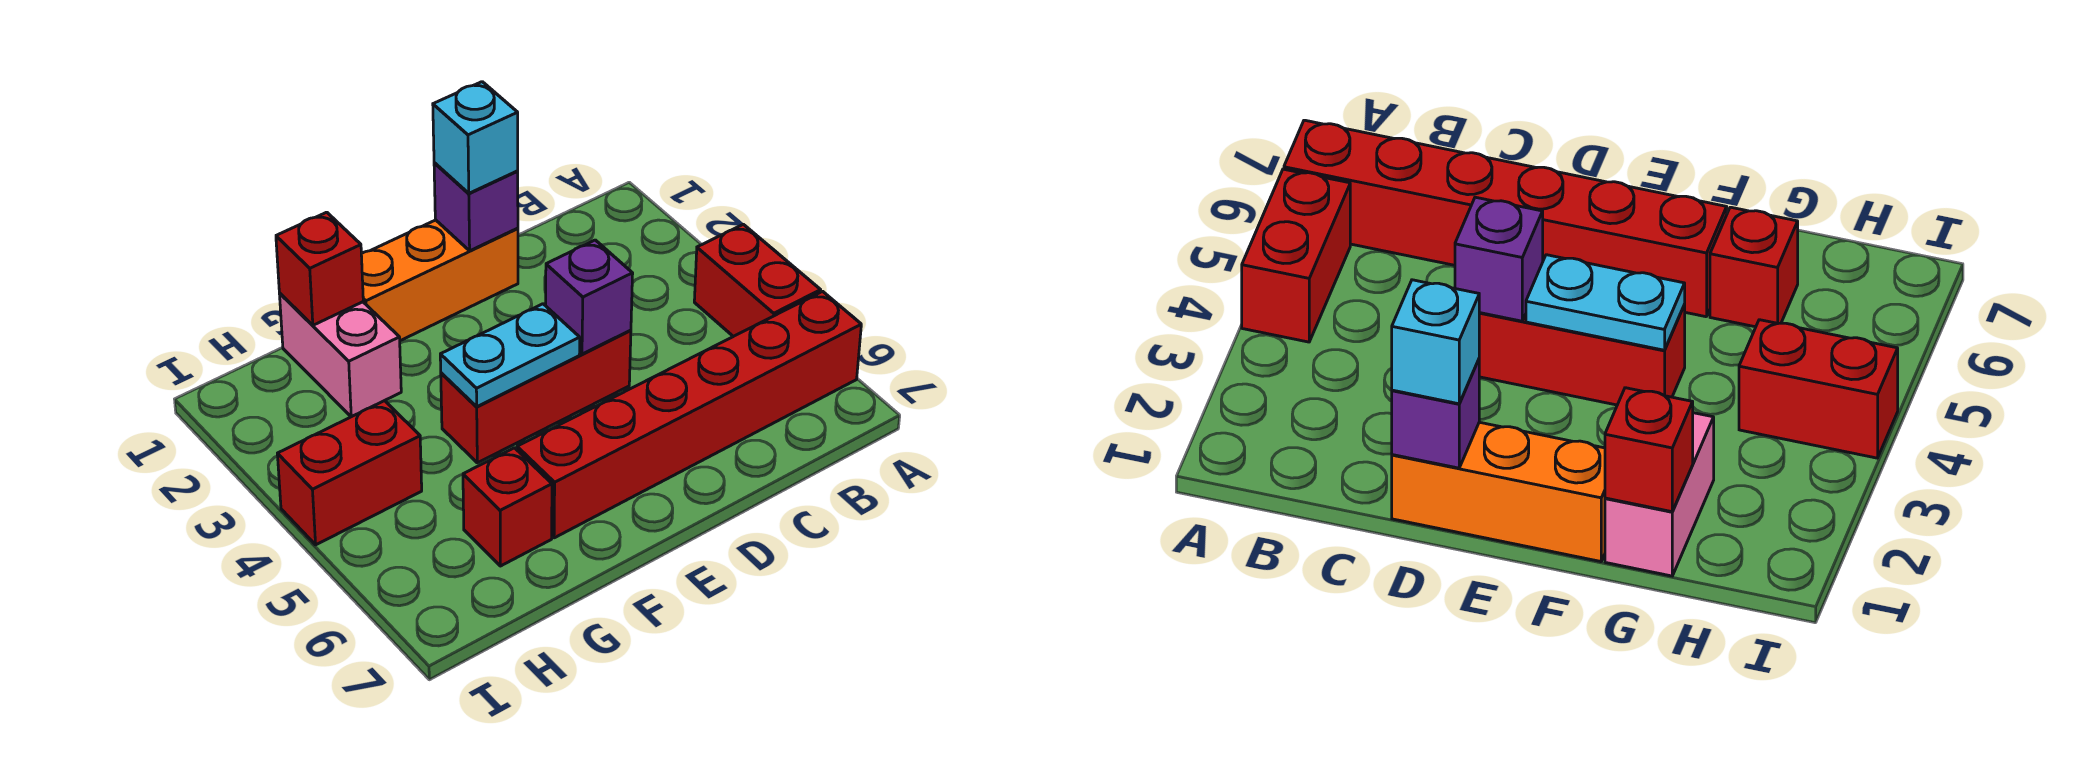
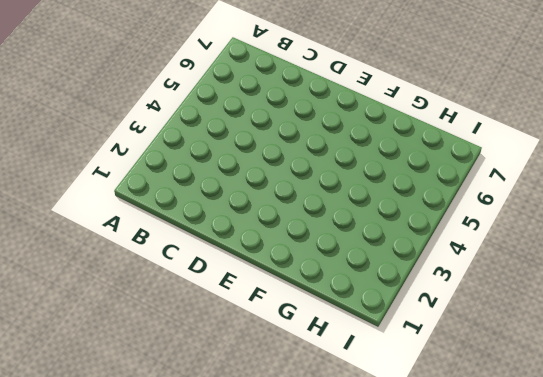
none -> red brick A4:A5 level 1
none -> red brick A6:F6 level 1
none -> orange brick D1:F1 level 1

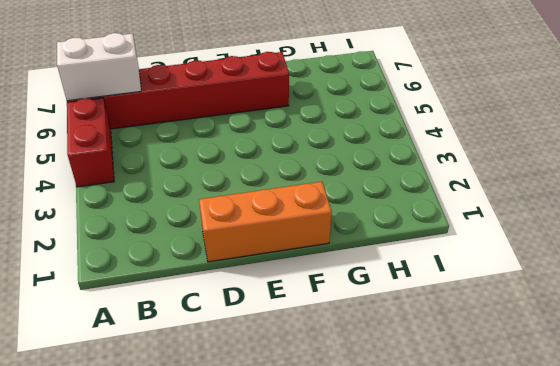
white brick A6:B6 level 2 -> none
none -> red brick D4:F4 level 1
none -> pink brick G1:G2 level 1
none -> red brick G6 level 1

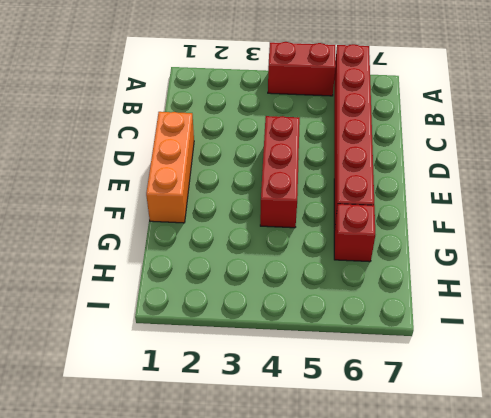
none -> pink brick G1:G2 level 1
none -> red brick H4:I4 level 1
none -> purple brick D1 level 2

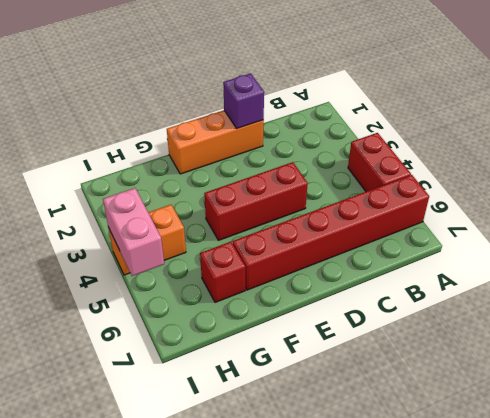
orange brick H4:I4 level 1 -> red brick H4:I4 level 1
pink brick I4:I5 level 2 -> pink brick G1:G2 level 1
none -> purple brick D4 level 2
none -> cyan plate E4:F4 level 2
none -> red brick G1 level 2

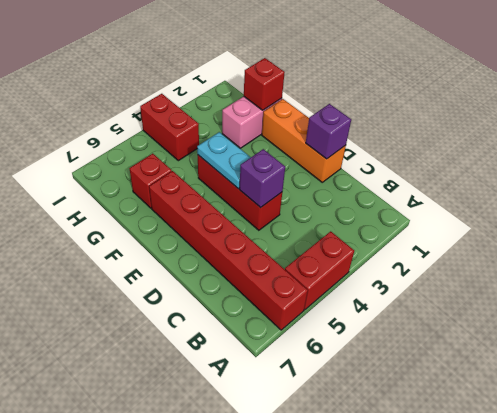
none -> cyan brick D1 level 3

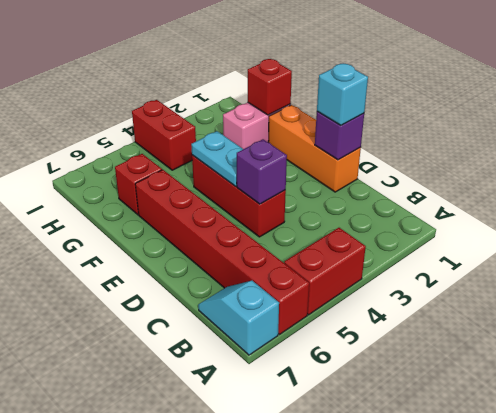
cyan slope A7:B7 level 1 top A -> none

